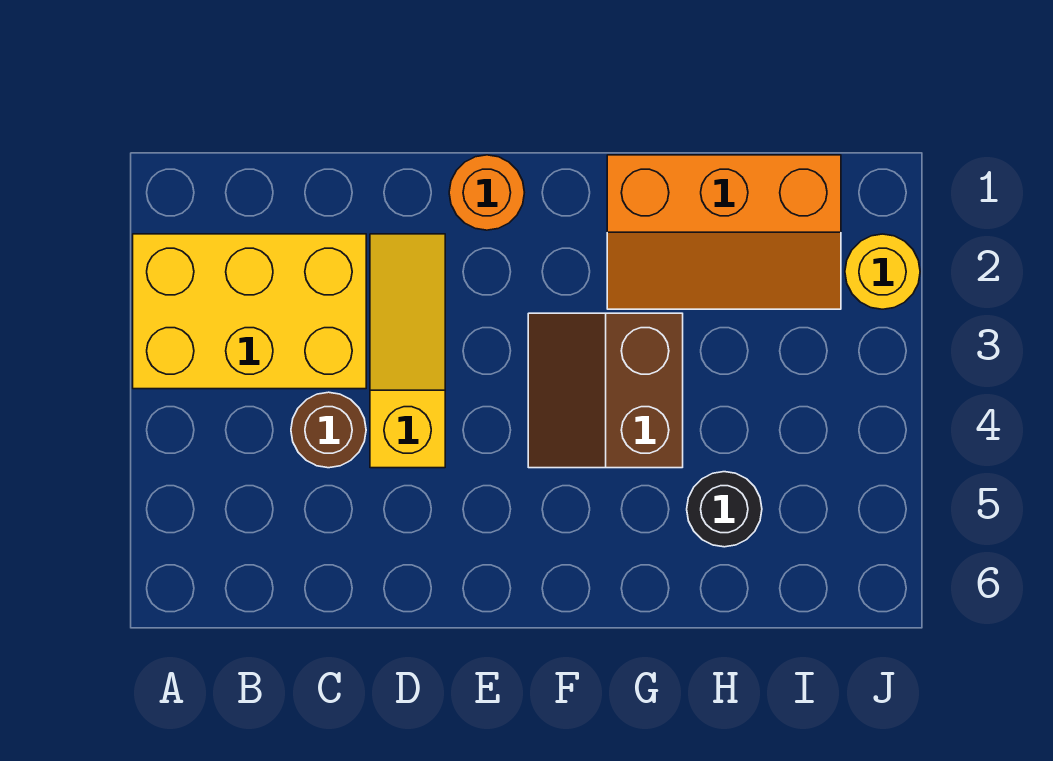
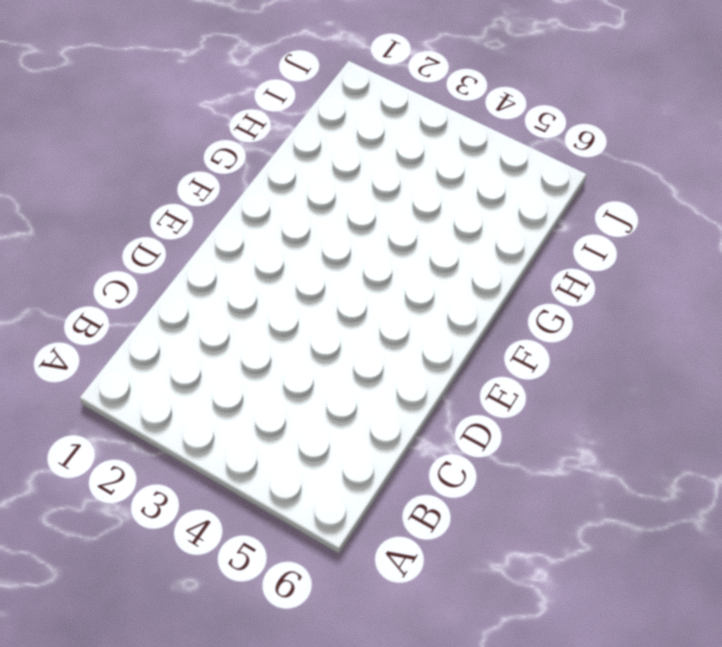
none -> yellow brick A2:C3 level 1
none -> brown round brick C4 level 1

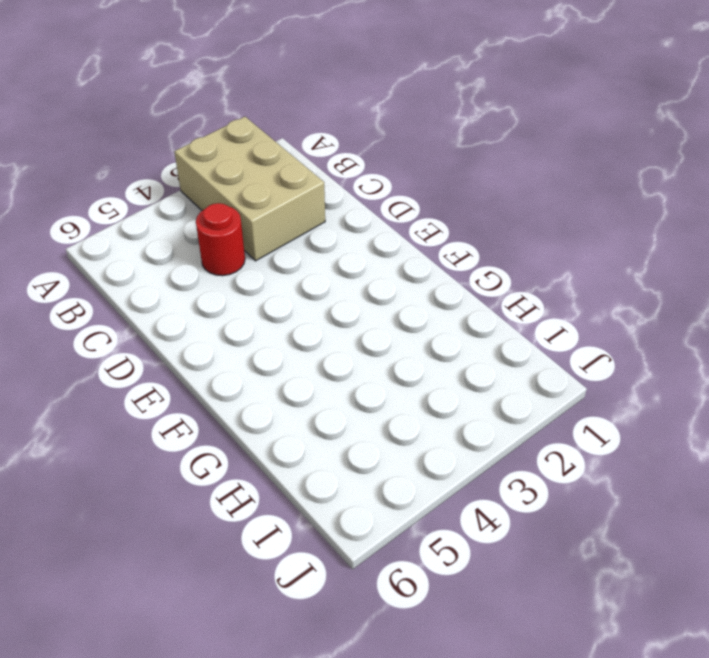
tan brick A2:C3 level 1 -> yellow brick A2:C3 level 1
red round brick C4 level 1 -> brown round brick C4 level 1
none -> yellow slope D2:D4 level 1 top 4
none -> orange round brick E1 level 1

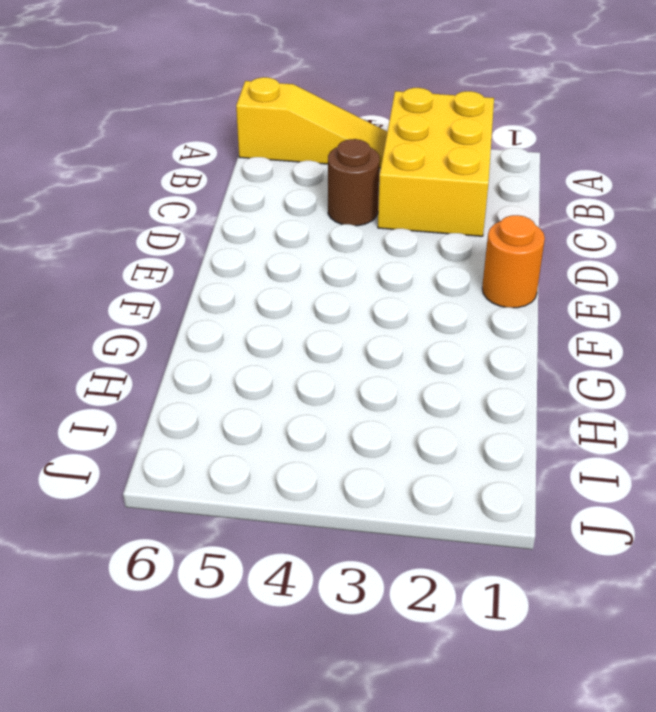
yellow slope A4:A6 level 1 top 6 -> yellow slope D2:D4 level 1 top 4
none -> brown slope F3:G4 level 1 top G
none -> orange slope G1:I2 level 1 top 1

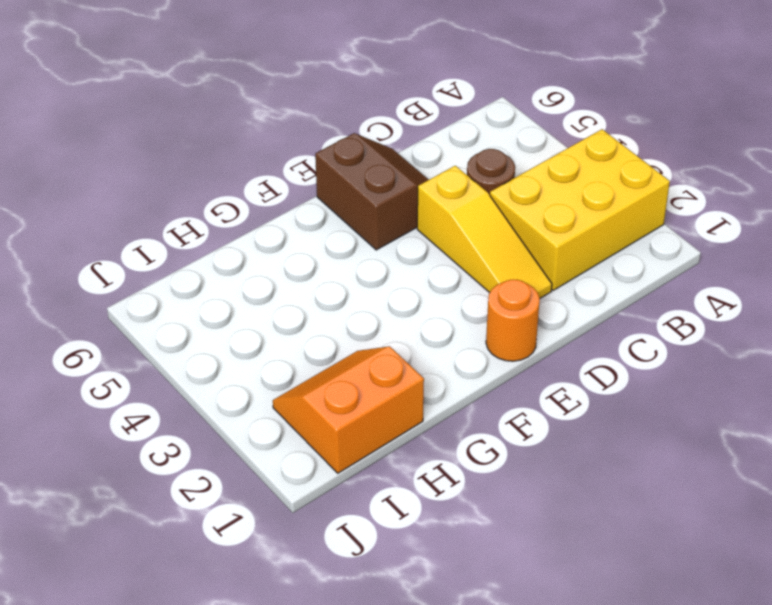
brown slope D5:E6 level 1 top E -> brown slope F3:G4 level 1 top G
orange slope H1:I2 level 1 top 1 -> orange slope G1:I2 level 1 top 1
none -> black round brick H5 level 1
none -> yellow round brick J2 level 1

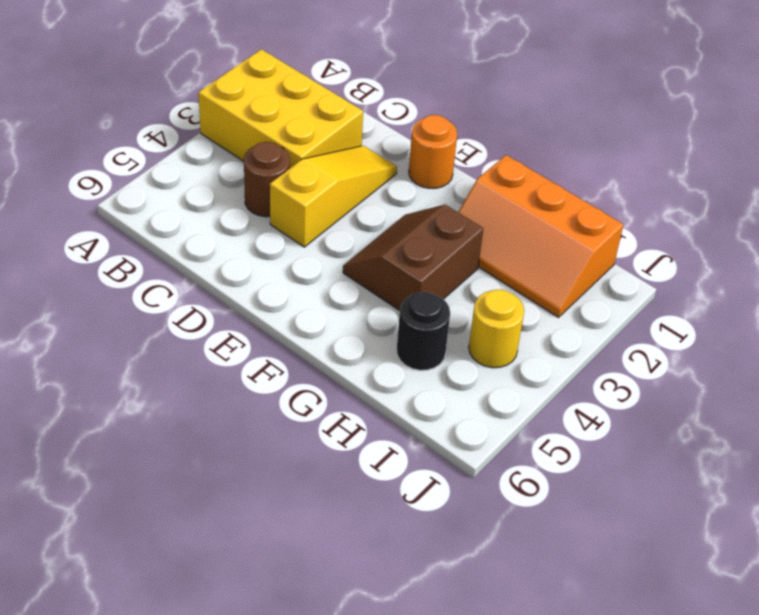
yellow round brick I4 level 1 -> yellow round brick J2 level 1

